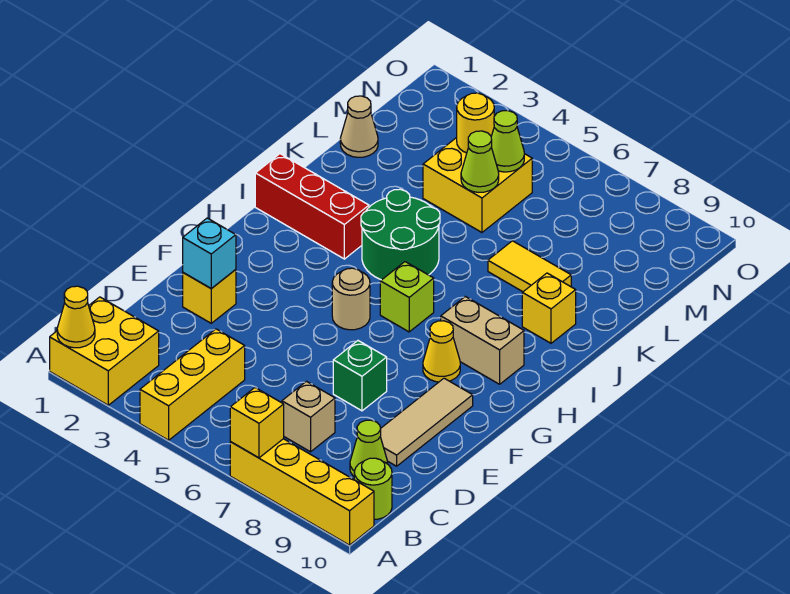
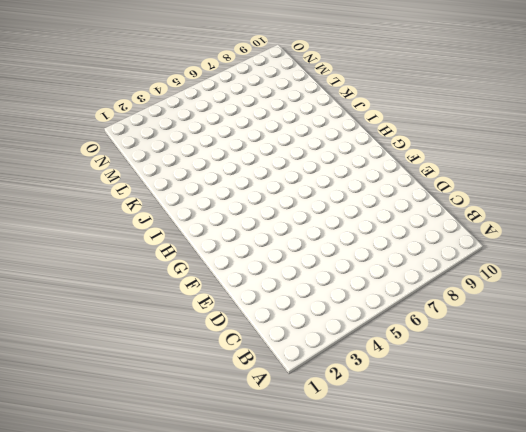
none -> yellow brick A1:B2 level 1
none -> yellow brick A4:C4 level 1
none -> yellow brick A7:A10 level 1

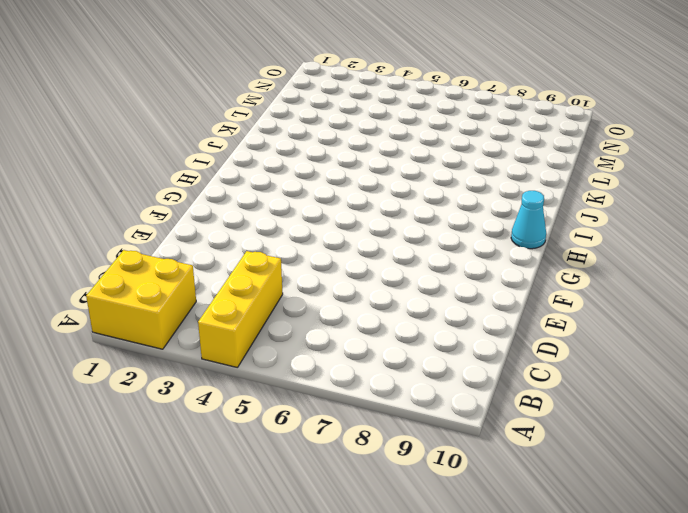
cyan cone H10 level 1 -> none
none -> yellow brick A7:A10 level 1
none -> lime round brick B10 level 1
none -> tan brick C7 level 1

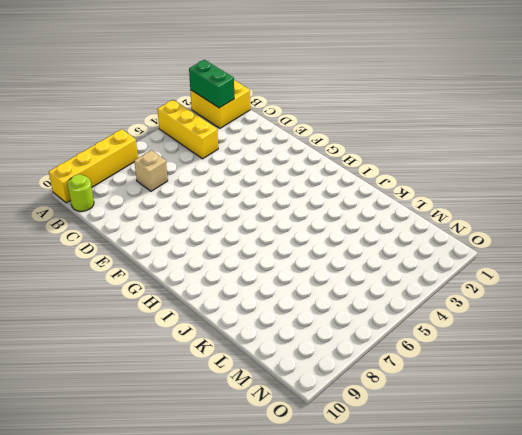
green brick A2:B2 level 2 -> none
none -> lime cone C9 level 1
none -> tan tile D9:F9 level 1
none -> yellow brick E2 level 1

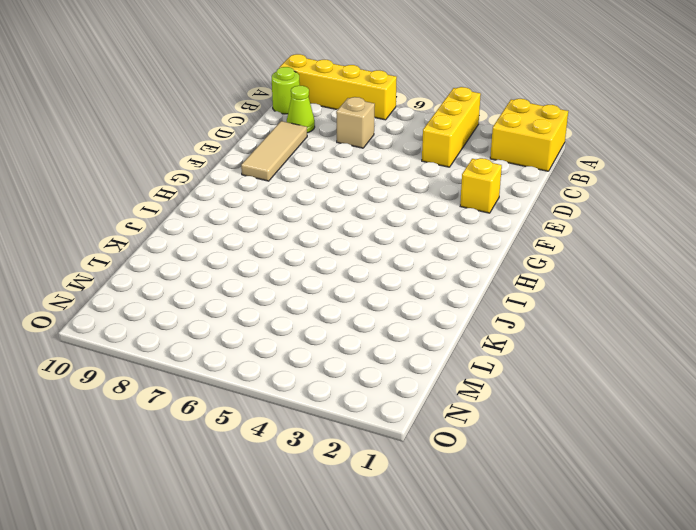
none -> green brick E7 level 1
none -> tan round brick G5 level 1
none -> yellow cone G8 level 1

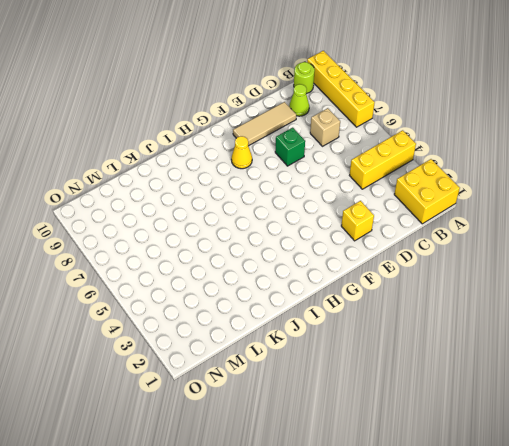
none -> tan round brick G5 level 1
none -> lime brick H6 level 1
none -> tan brick H8:H9 level 1

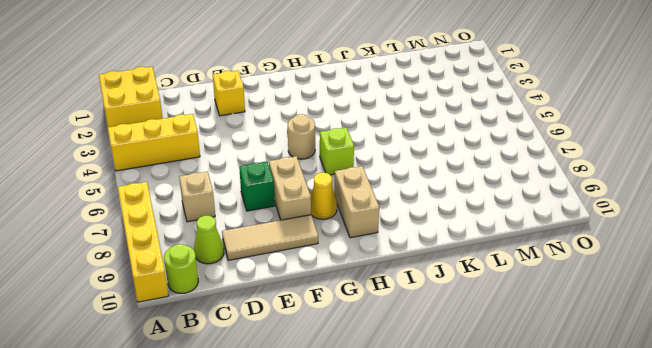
tan brick F7:F8 level 1 -> none
none -> red brick I1:I3 level 1
none -> green round brick I4:J5 level 1
none -> yellow brick J9 level 1

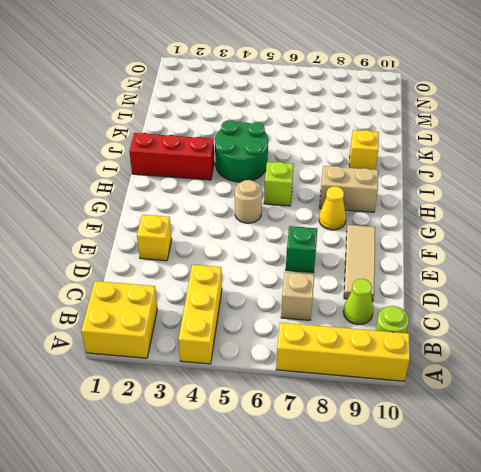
none -> yellow tile K7:K8 level 1
none -> tan cone L1 level 1
none -> yellow brick L4:M5 level 1

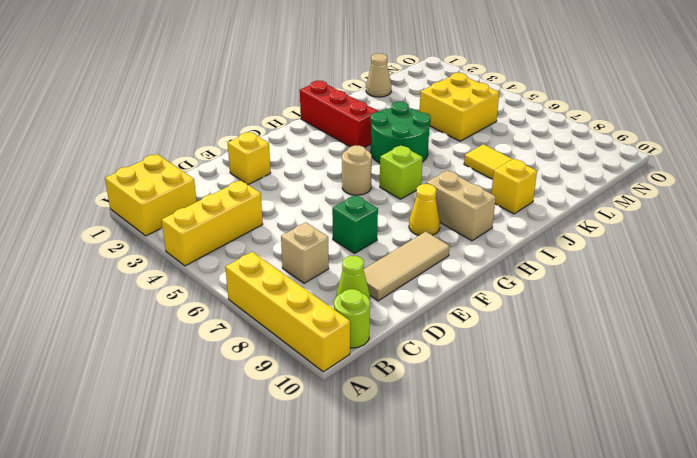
none -> yellow cone A1 level 2
none -> yellow brick A7 level 2
none -> cyan brick E2 level 2

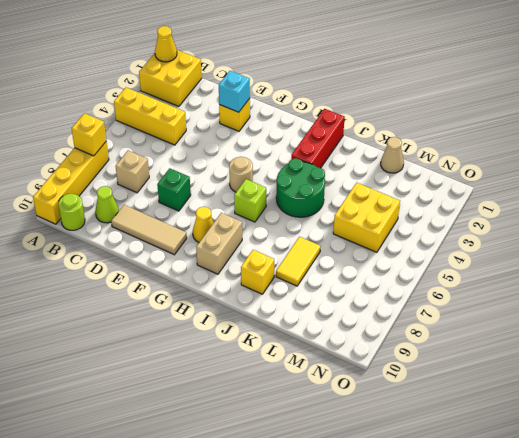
none -> lime cone L5 level 2
none -> yellow round brick M4 level 2
none -> lime cone M5 level 2

